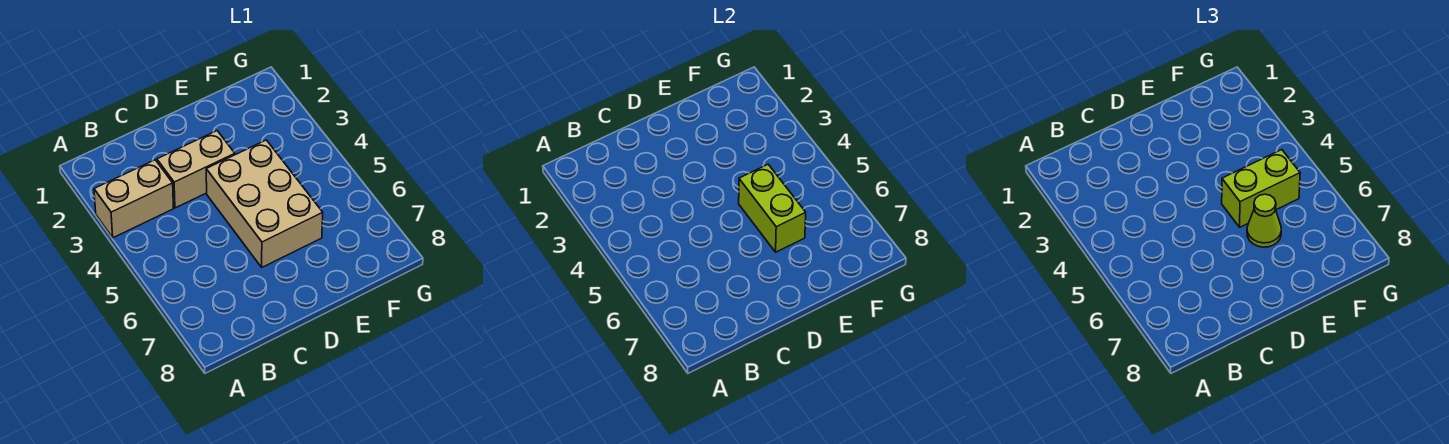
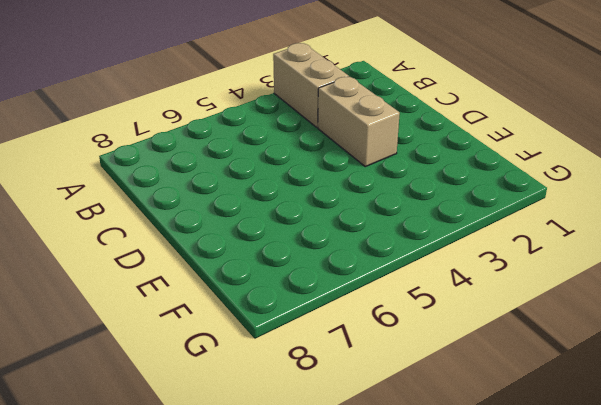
none -> tan brick D4:E6 level 1
none -> lime brick E5:E6 level 2

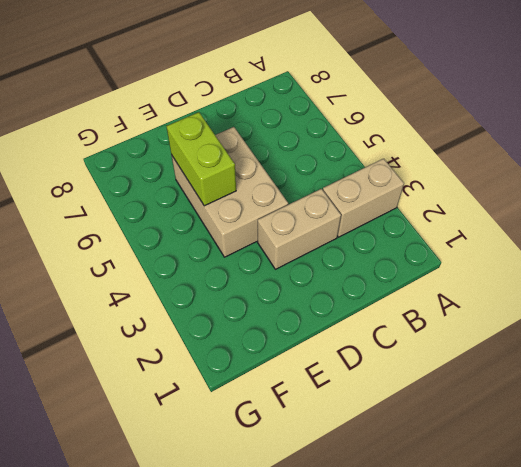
none -> lime brick E5:F5 level 3
none -> lime cone E6 level 3

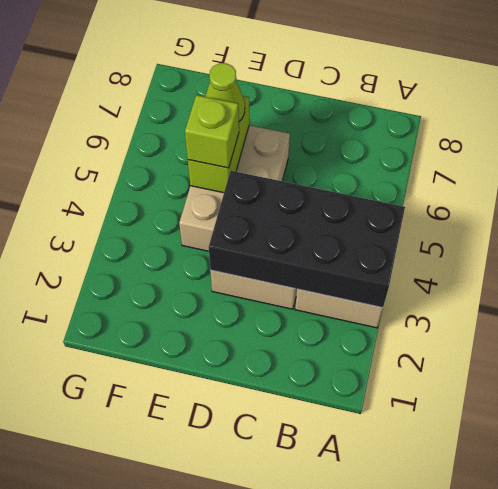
black brick A3:D4 level 2 -> none
lime brick E5 level 3 -> lime brick E5:F5 level 3

